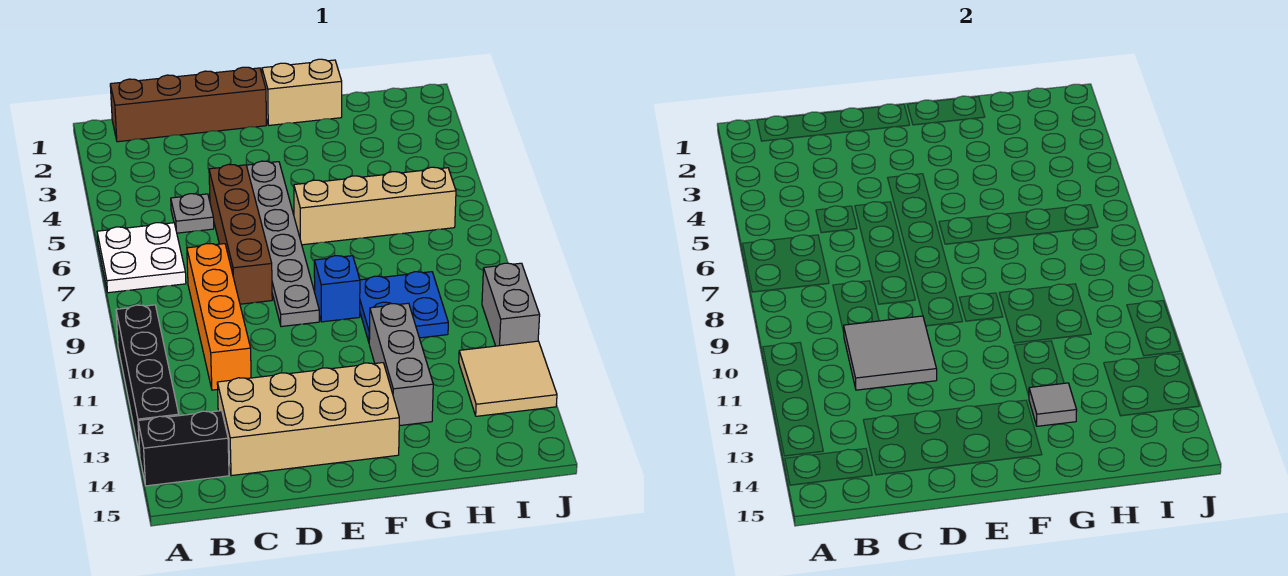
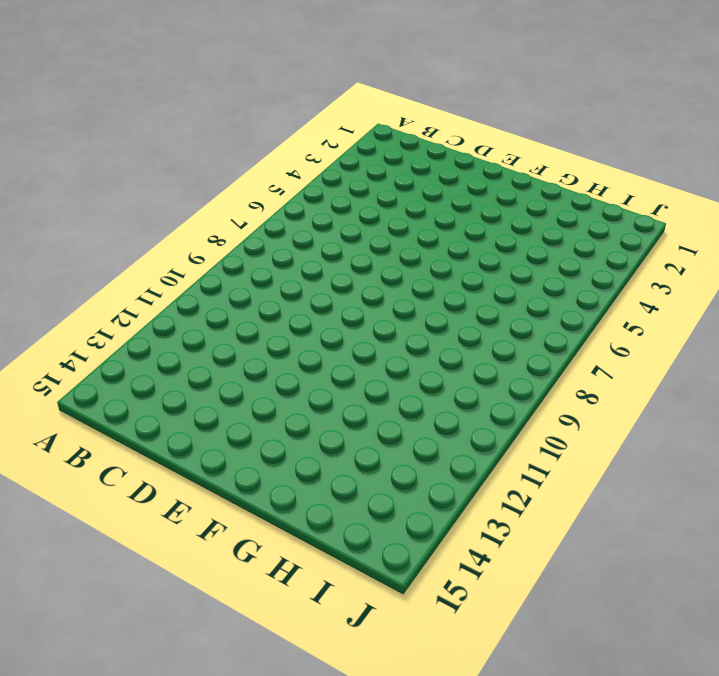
none -> white plate A6:B7 level 1
none -> black brick A10:A13 level 1
none -> black brick A14:B14 level 1

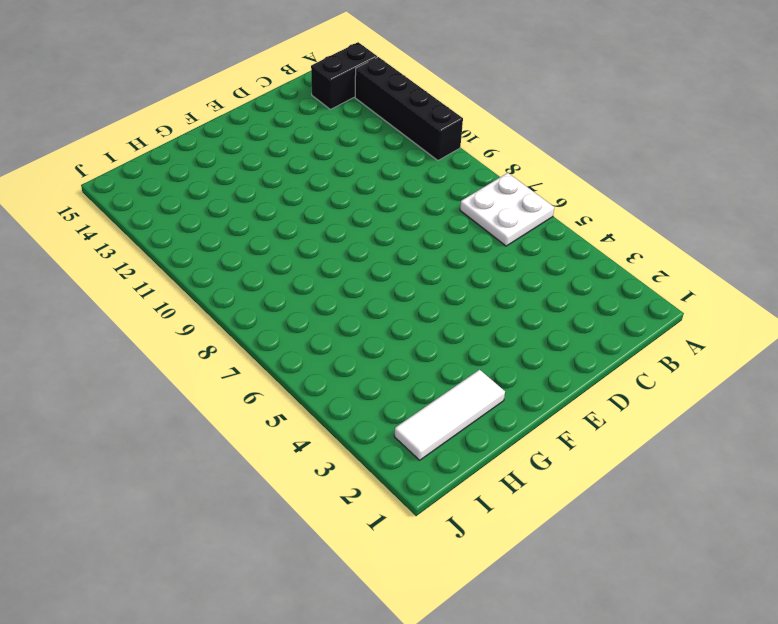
white tile G2:I2 level 1 -> none
none -> brown brick B1:E1 level 1
none -> grey plate C5 level 1
none -> orange brick C8:C11 level 1

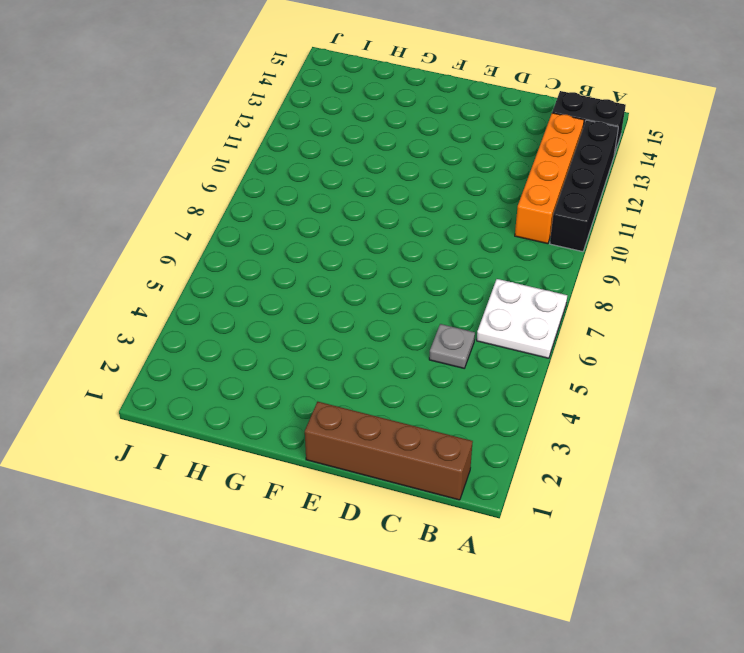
orange brick B10:B13 level 1 -> orange brick C8:C11 level 1
none -> tan brick C13:F14 level 1
none -> brown brick D5:D8 level 1
none -> grey plate E4:E9 level 1

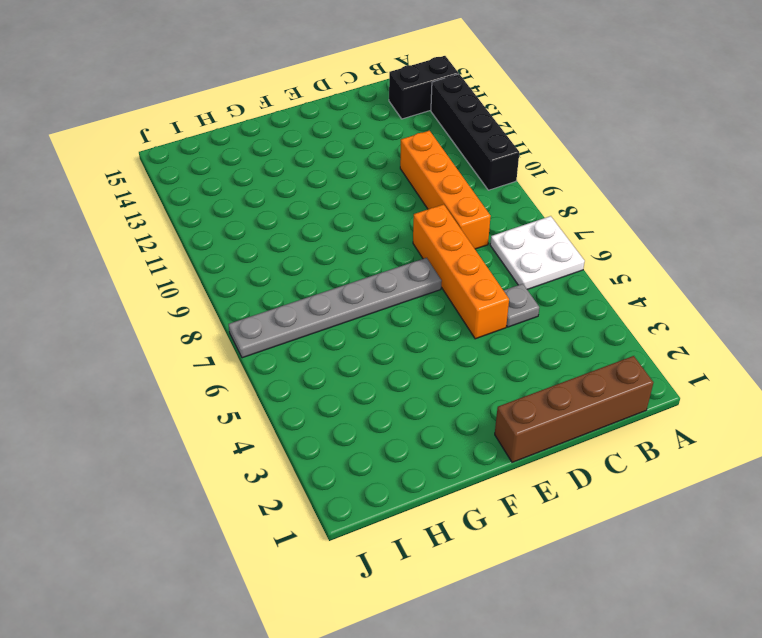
orange brick D5:D8 level 1 -> brown brick D5:D8 level 1
grey plate E7:J7 level 1 -> grey plate E4:E9 level 1
none -> tan brick C13:F14 level 1
none -> tan brick F1:G1 level 1
none -> tan brick F6:I6 level 1

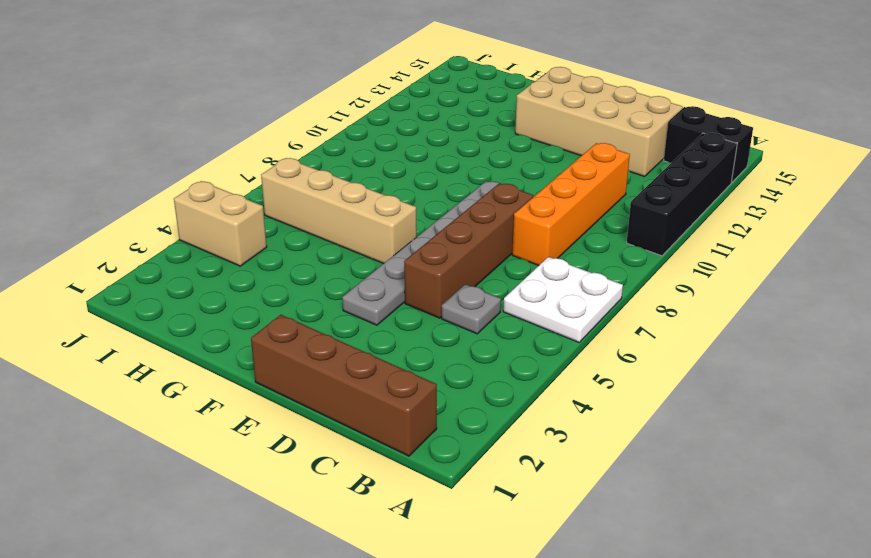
tan brick I4:J4 level 1 -> tan brick F1:G1 level 1
none -> blue brick F9 level 1
none -> blue plate G9:H10 level 1
none -> grey brick G11:G13 level 1

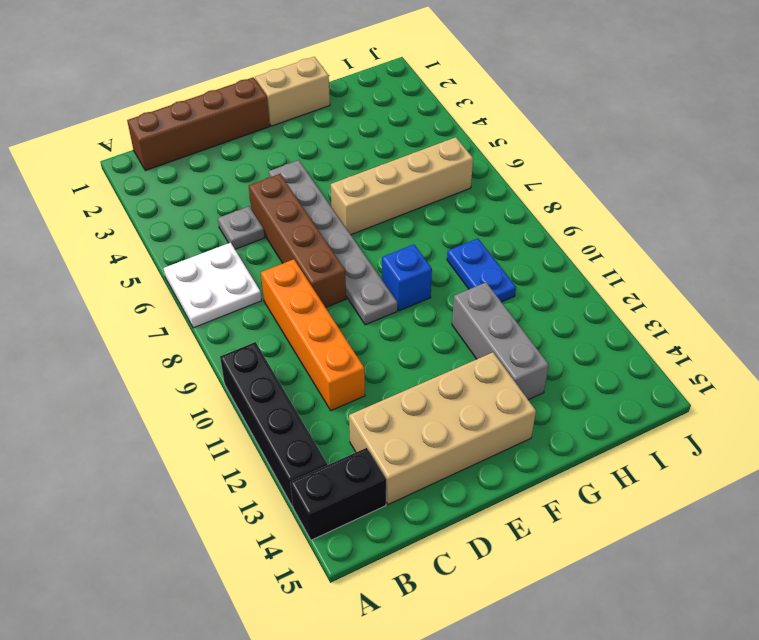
blue plate H9:H10 level 1 -> blue plate G9:H10 level 1
none -> tan tile I12:J13 level 1
none -> grey brick J10:J11 level 1
none -> grey tile C10:D11 level 2

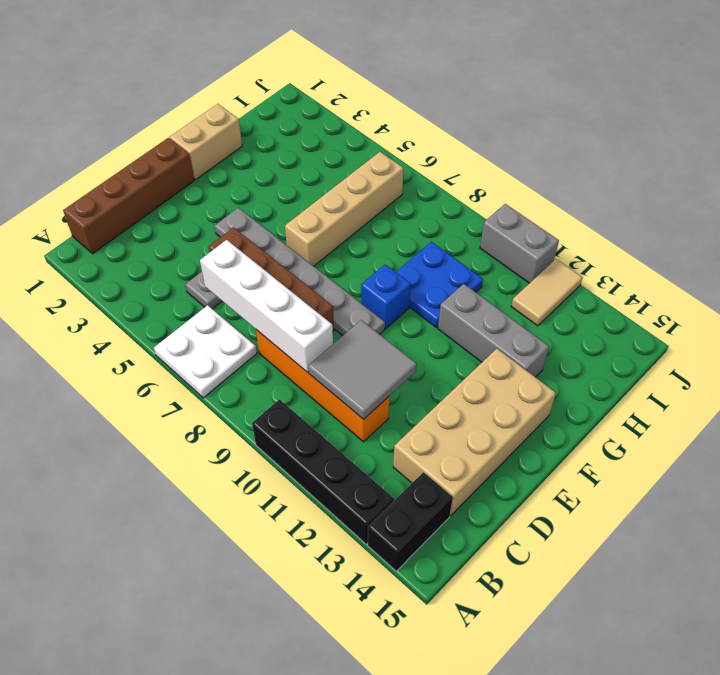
white brick C6:C9 level 2 -> none
tan tile I12:J12 level 1 -> tan tile I12:J13 level 1
none -> grey tile G13 level 2

